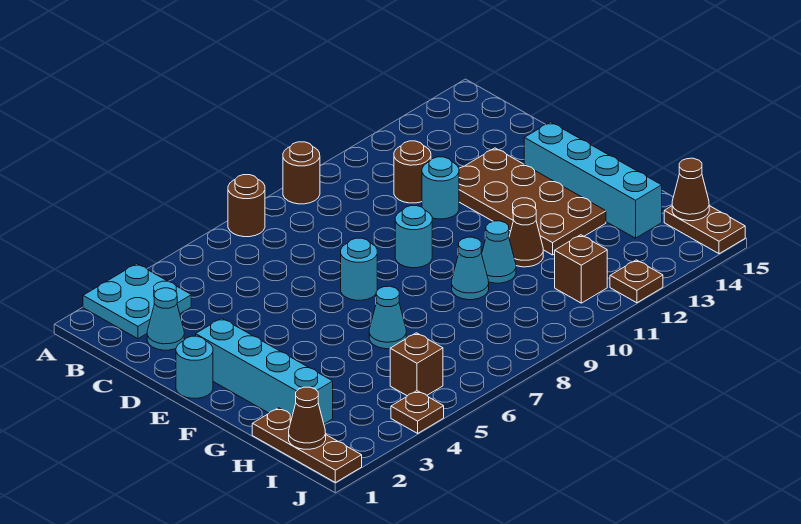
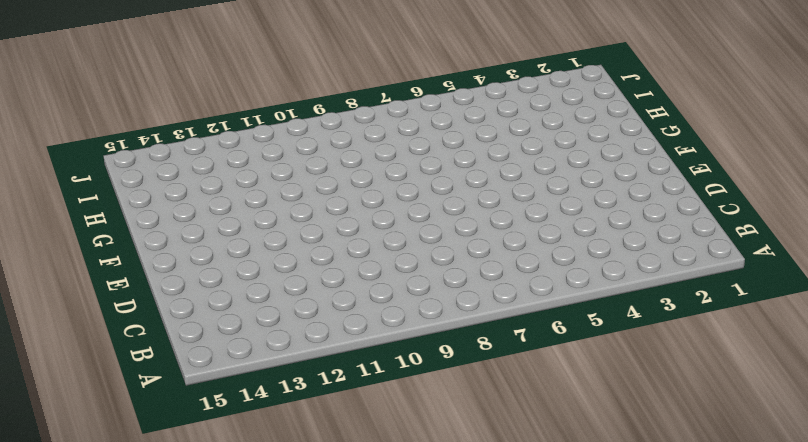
none -> cyan plate A2:B3 level 1
none -> brown round brick A7 level 1
none -> brown round brick A9 level 1

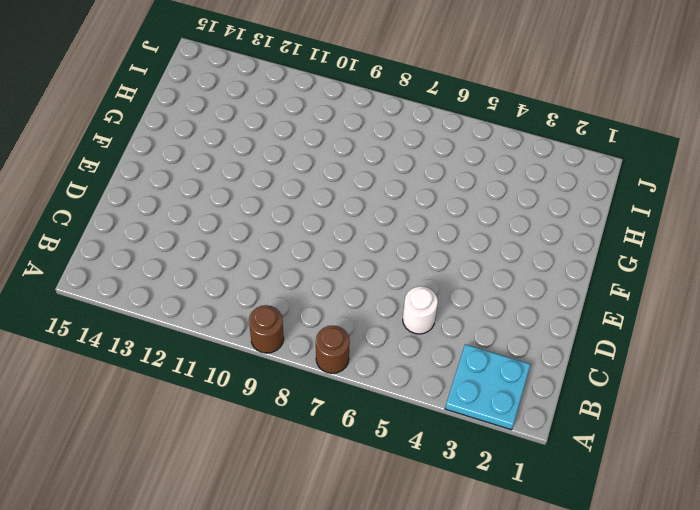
white round brick C5 level 1 -> none
none -> cyan cone C2 level 1
none -> brown round brick C11 level 1
none -> cyan round brick D11 level 1

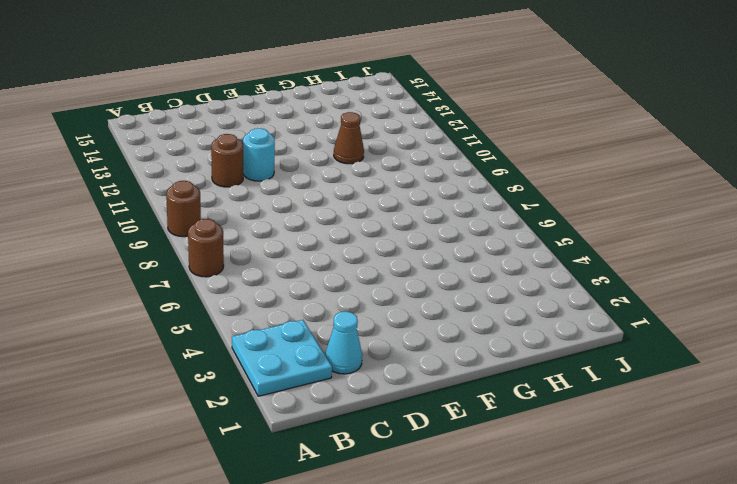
none -> brown plate D12:G13 level 1
none -> cyan round brick E1 level 1
none -> cyan brick E2:H2 level 1

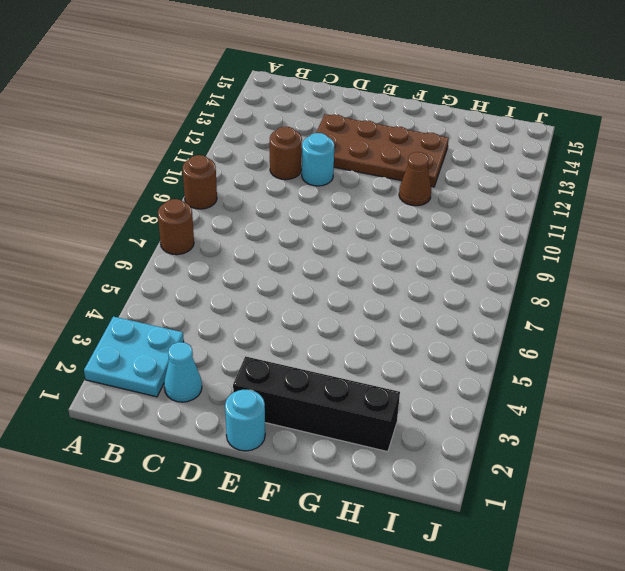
black brick E2:H2 level 1 -> cyan brick E2:H2 level 1
none -> cyan round brick E7 level 1
none -> cyan round brick E9 level 1
none -> cyan brick E14:H14 level 1

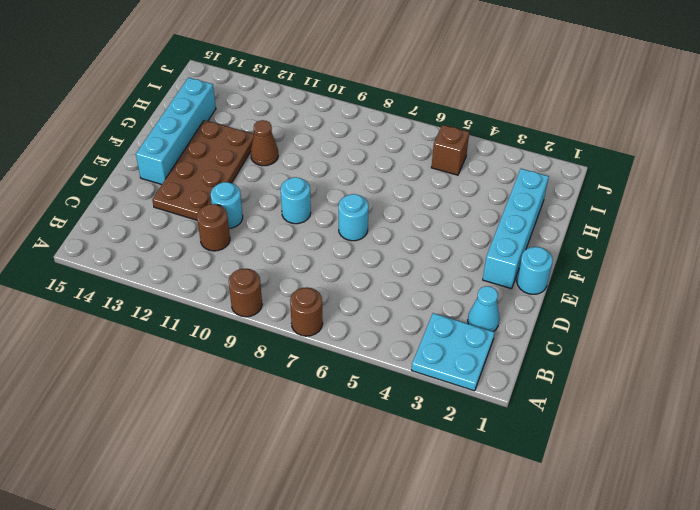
none -> cyan cone G6 level 1
none -> cyan cone G9 level 1
none -> cyan cone G10 level 1

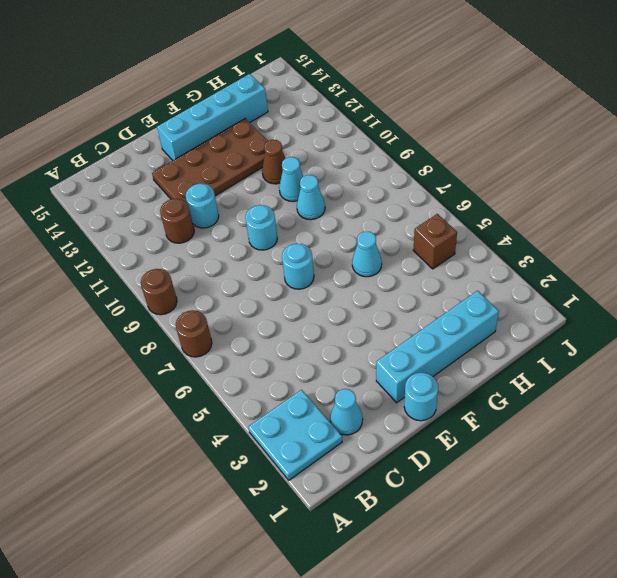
none -> brown plate H1:J1 level 1
none -> brown brick I11 level 1
none -> brown plate I15:J15 level 1

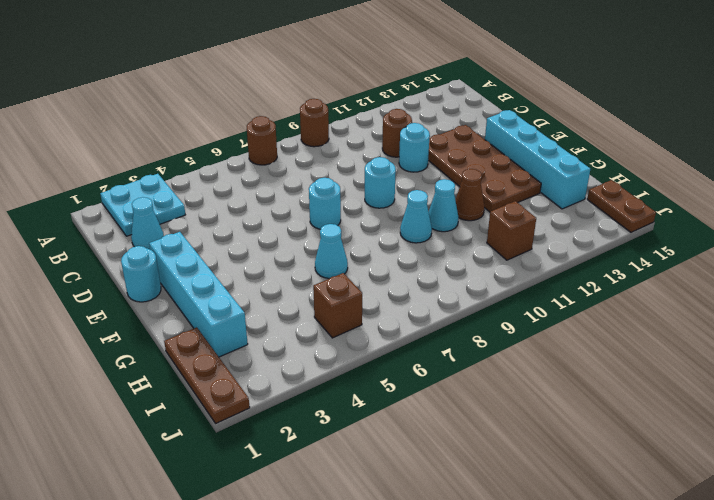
none -> brown plate J4 level 1
none -> brown plate J12 level 1
none -> brown cone I1 level 2

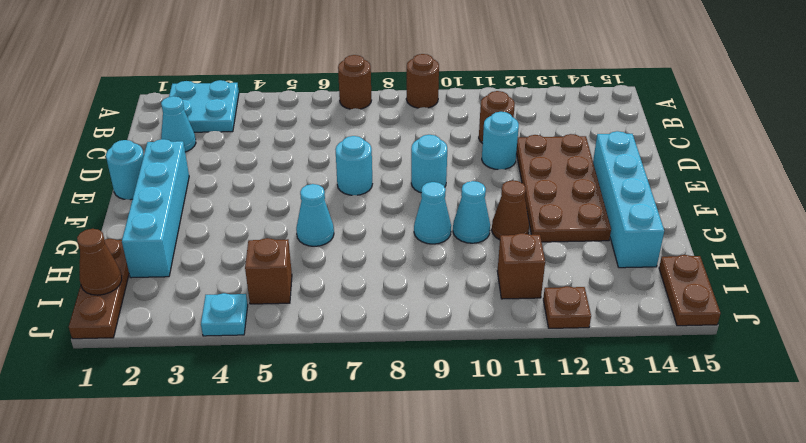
cyan plate J4 level 1 -> brown plate J4 level 1
none -> brown cone I15 level 2

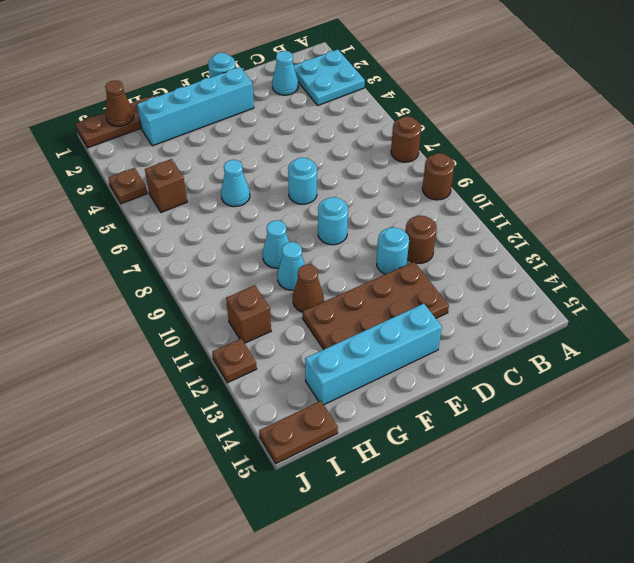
none -> brown cone I15 level 2

